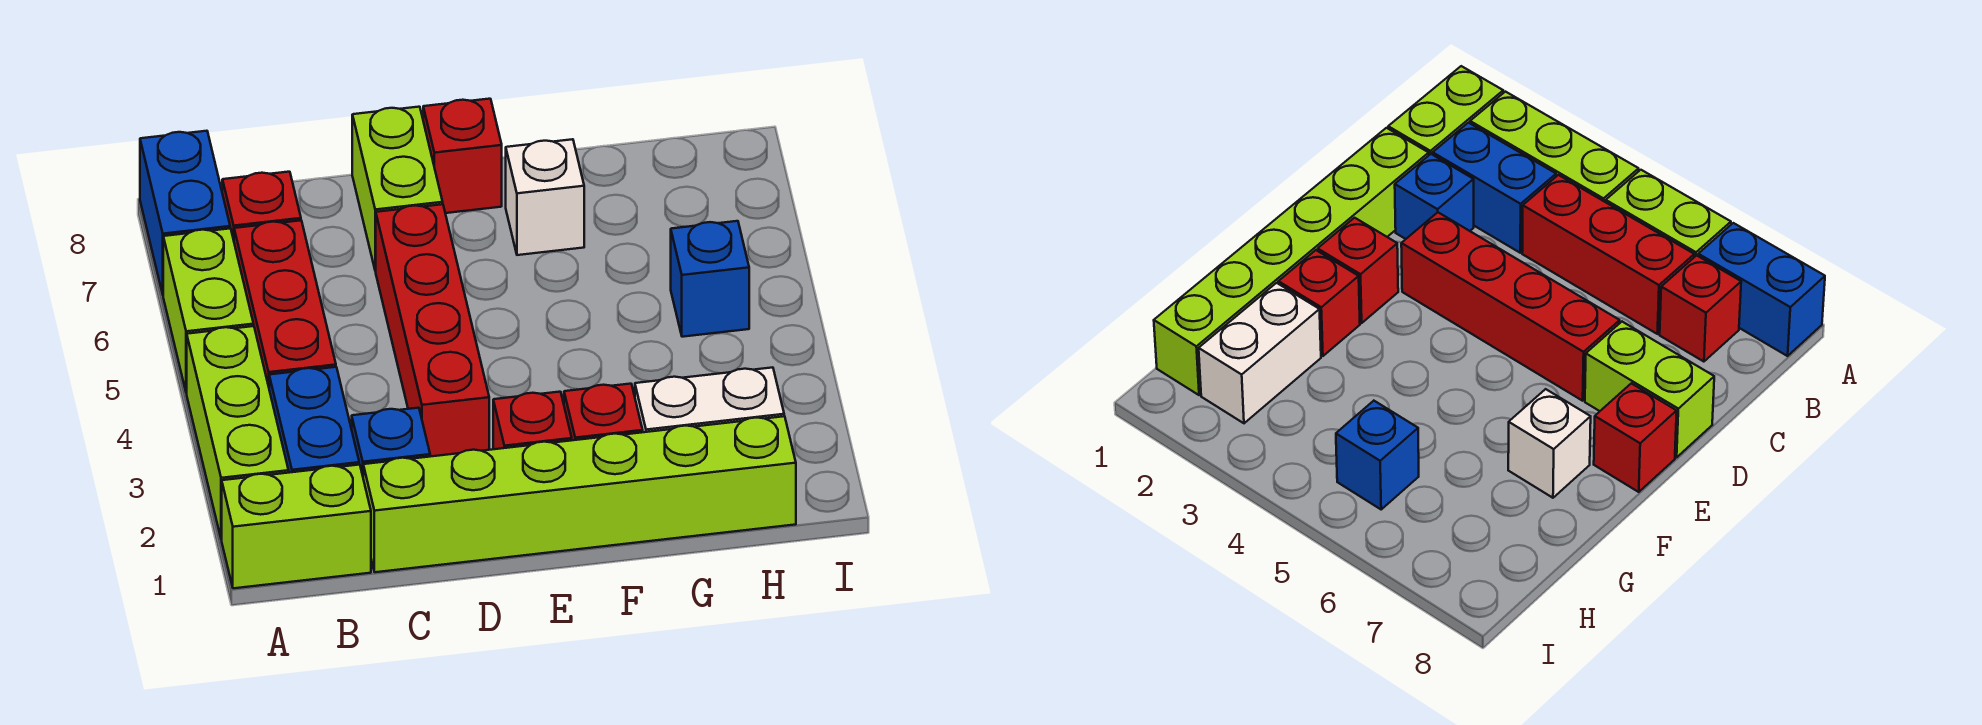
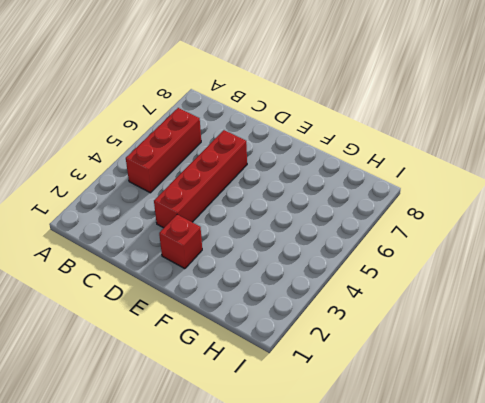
none -> lime brick A1:B1 level 1
none -> lime brick A2:A4 level 1
none -> lime brick A5:A6 level 1

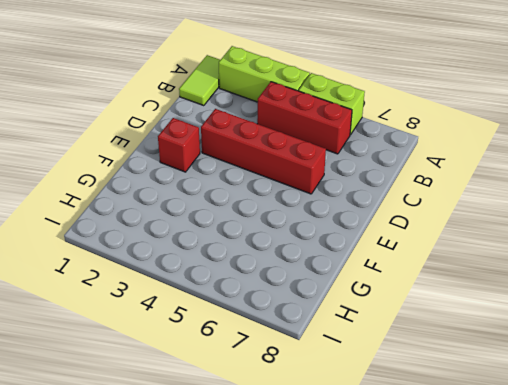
lime tile A1:B1 level 1 -> lime brick A1:B1 level 1
none -> blue brick A7:A8 level 1
none -> blue brick B2:B3 level 1
none -> red brick B7 level 1

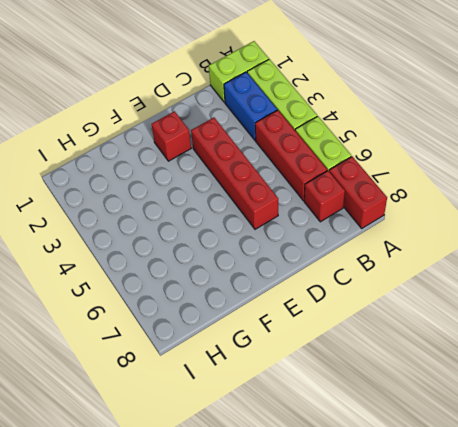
red brick A7:A8 level 1 -> blue brick A7:A8 level 1
none -> lime brick C1:H1 level 1
none -> blue brick C2 level 1
none -> lime brick D7:D8 level 1

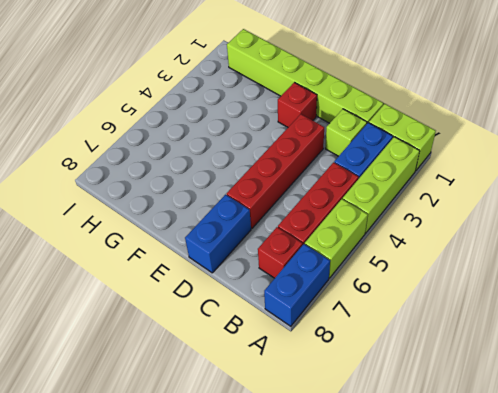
lime brick C2 level 1 -> blue brick C2 level 1
blue brick D7:D8 level 1 -> lime brick D7:D8 level 1
none -> red brick E8 level 1
none -> red brick F2 level 1
none -> white brick F7 level 1

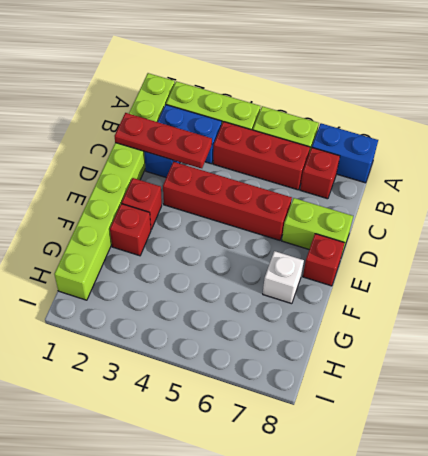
red plate C1:C3 level 2 -> none
none -> white brick G2:H2 level 1
none -> blue brick H5 level 1

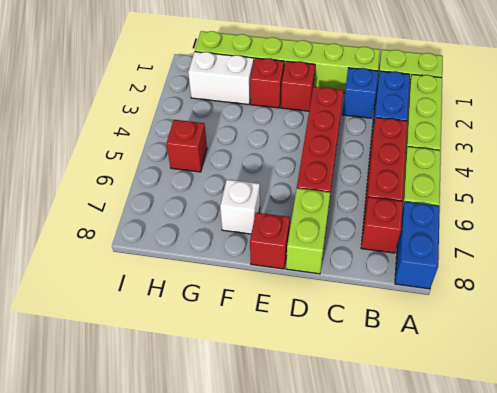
red brick H5 level 1 -> blue brick H5 level 1

